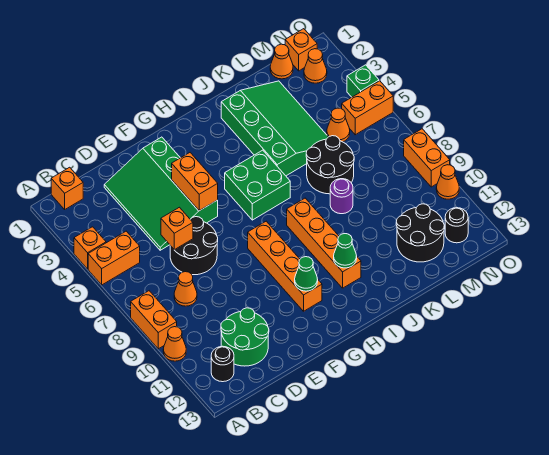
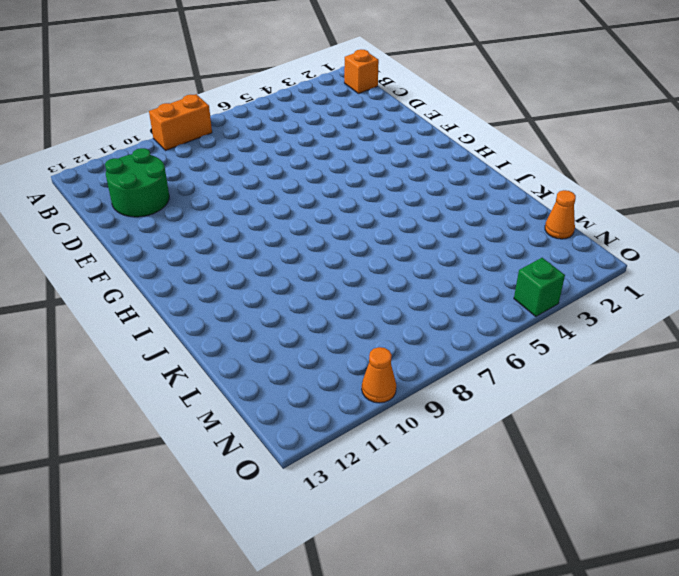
none -> orange brick A4 level 1
none -> orange brick A5:B5 level 1
none -> orange cone A10 level 1
none -> black round brick B12 level 1

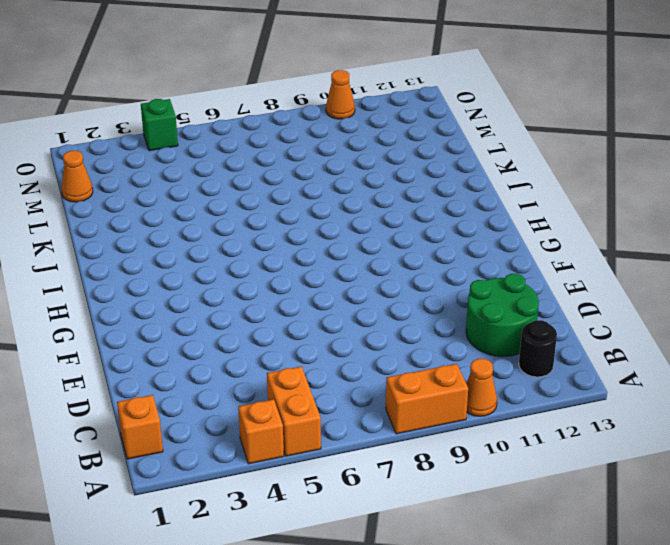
none -> orange cone C8 level 1
none -> green slope D2:F5 level 1 top F
none -> black round brick D6:E7 level 1
none -> orange brick G8:G11 level 1

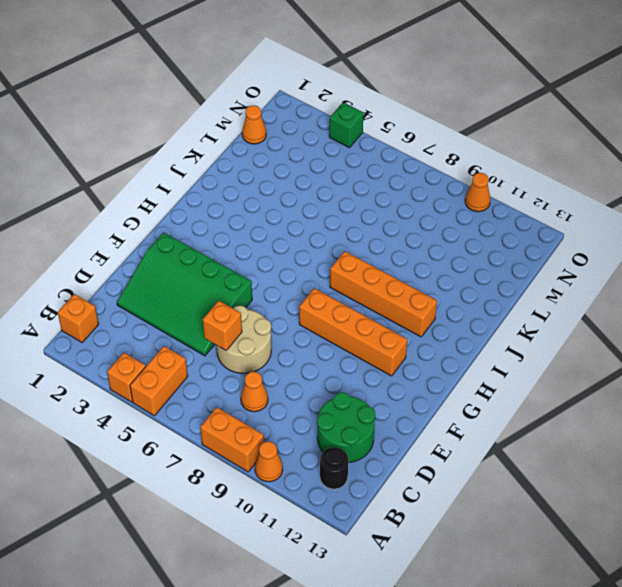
tan round brick D6:E7 level 1 -> black round brick D6:E7 level 1
none -> green brick H5:I6 level 1
none -> green slope J2:L5 level 1 top J
none -> black round brick K6:L7 level 1
none -> purple round brick K8 level 1

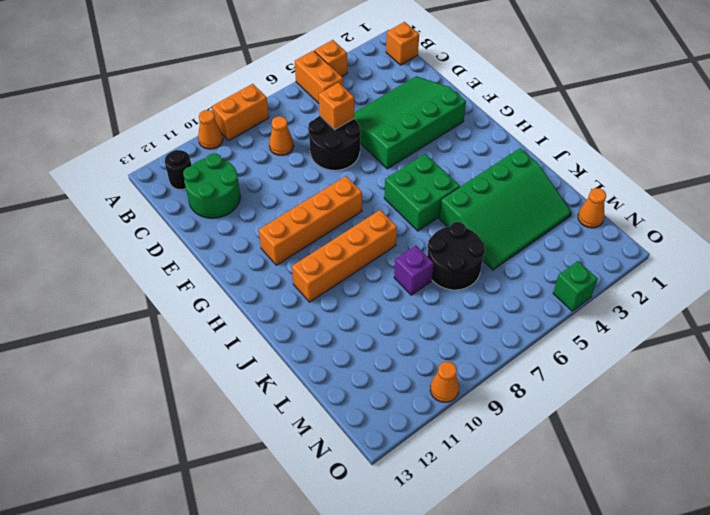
purple brick K8 level 1 -> purple round brick K8 level 1
none -> black round brick L11:M12 level 1
none -> orange cone M5 level 1
none -> orange brick N1 level 1
none -> orange cone N2 level 1

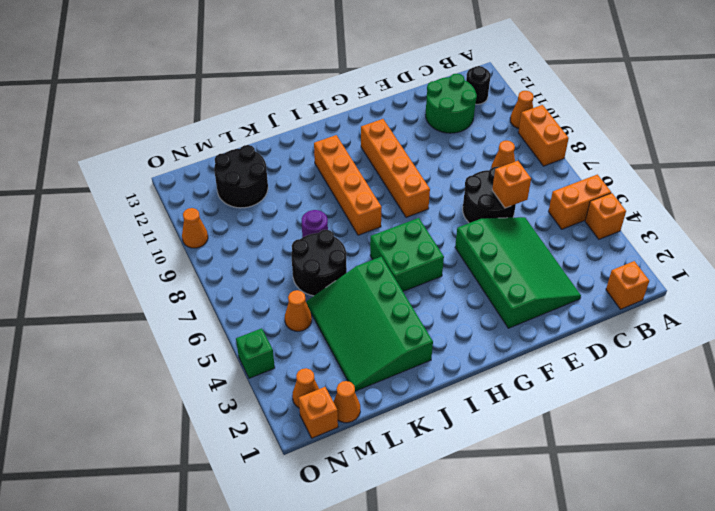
none -> orange brick N5:O5 level 1
none -> black round brick N12 level 1
none -> orange brick O8:O9 level 1
none -> orange brick F4:F5 level 2

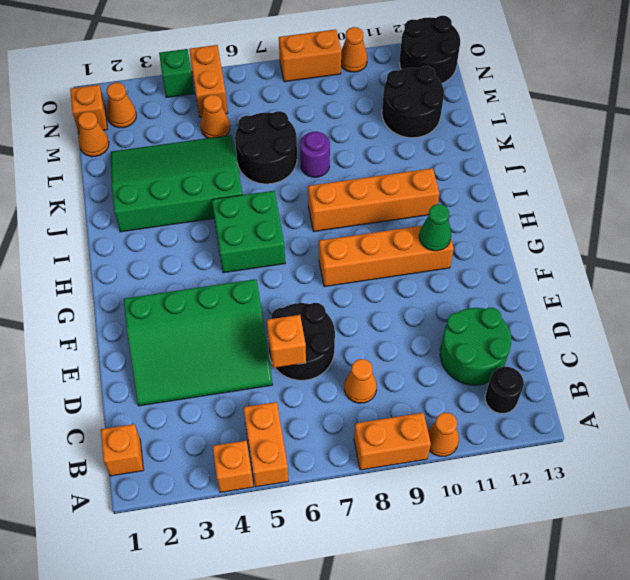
black round brick N12:O13 level 1 -> black round brick N12 level 1
none -> orange brick F4:F5 level 2
none -> green cone I11 level 2

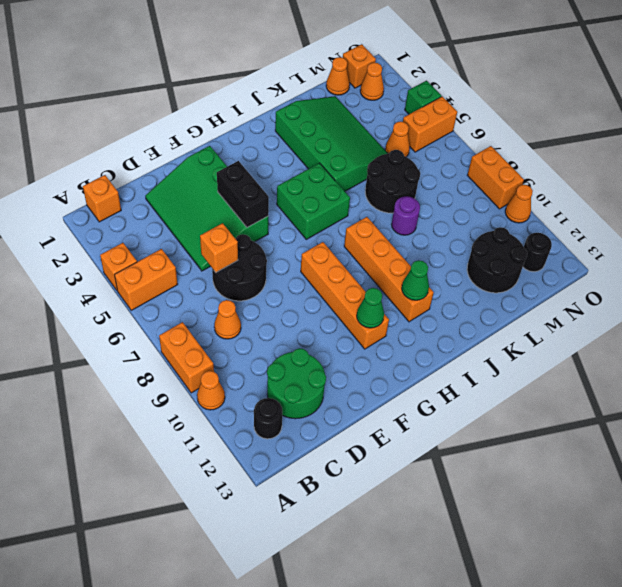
black brick F4:F5 level 2 -> orange brick F4:F5 level 2

